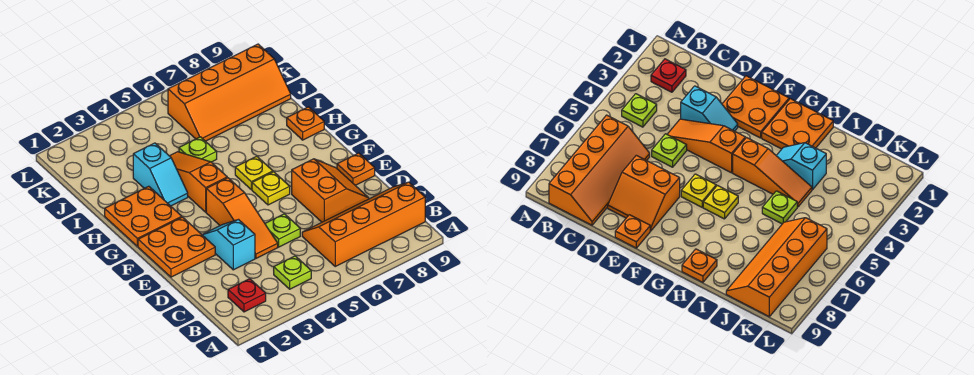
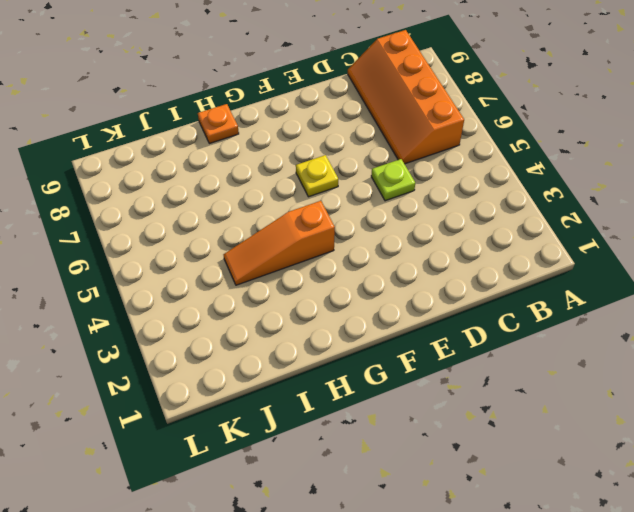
none -> red plate B2 level 1
none -> lime plate B4 level 1
none -> cyan slope D3:E3 level 1 top D

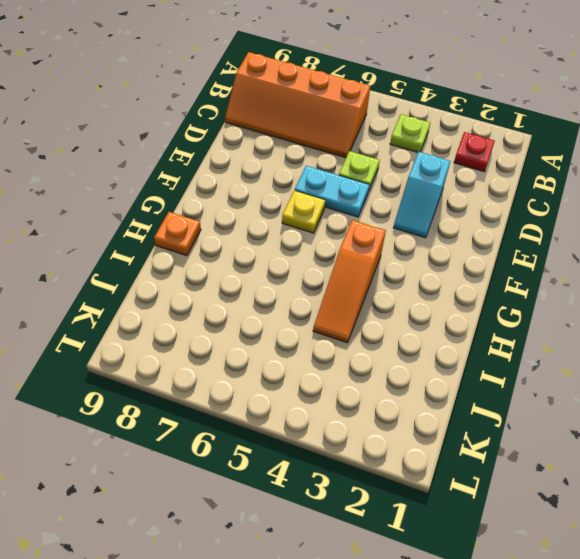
cyan plate E5:E6 level 1 -> none
none -> orange slope D4:F4 level 1 top F
none -> orange slope D7:E8 level 1 top 7
none -> orange plate E1:F2 level 1

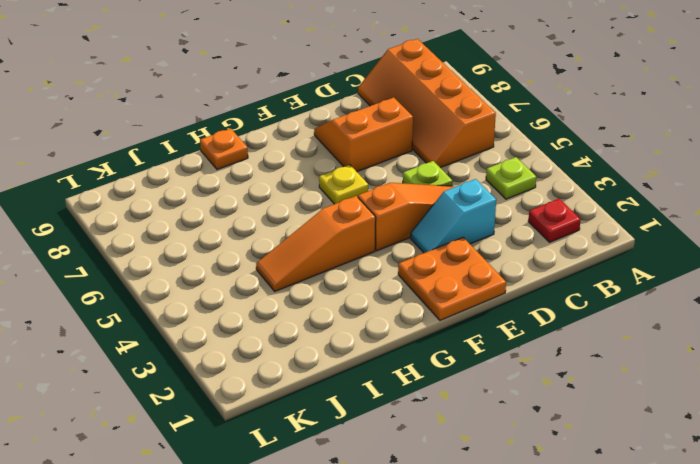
none -> orange plate E9 level 1
none -> orange plate G1:H2 level 1
none -> yellow plate G6 level 1

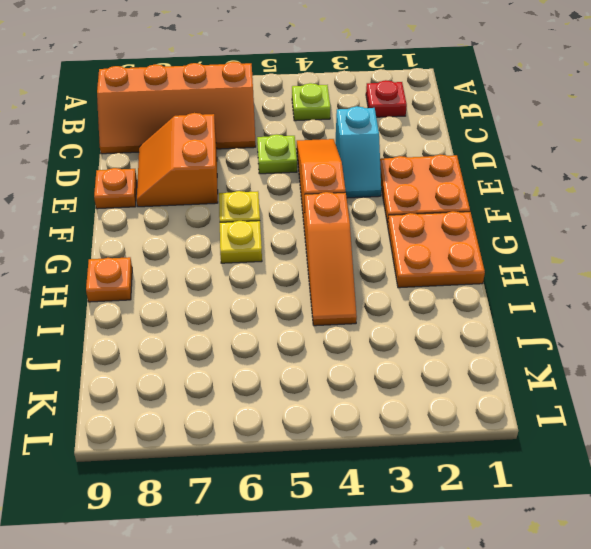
none -> cyan slope H3:I3 level 1 top I
none -> lime plate I5 level 1
none -> orange slope J6:K9 level 1 top K

